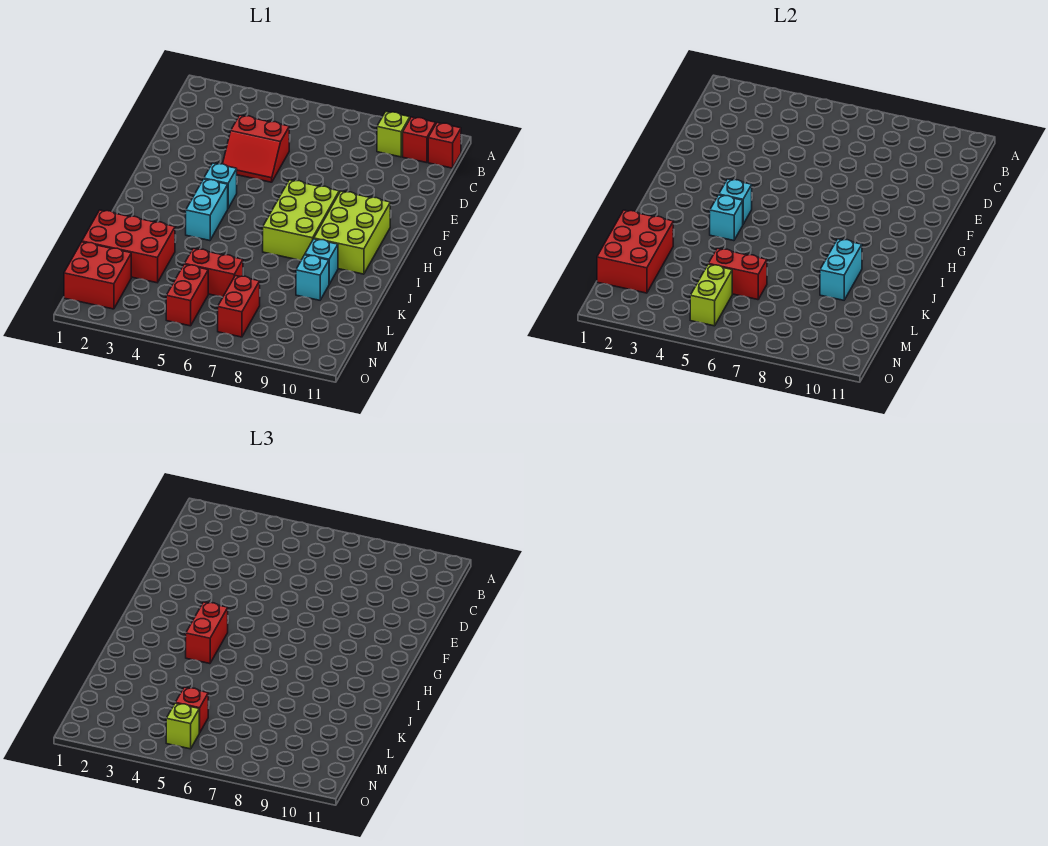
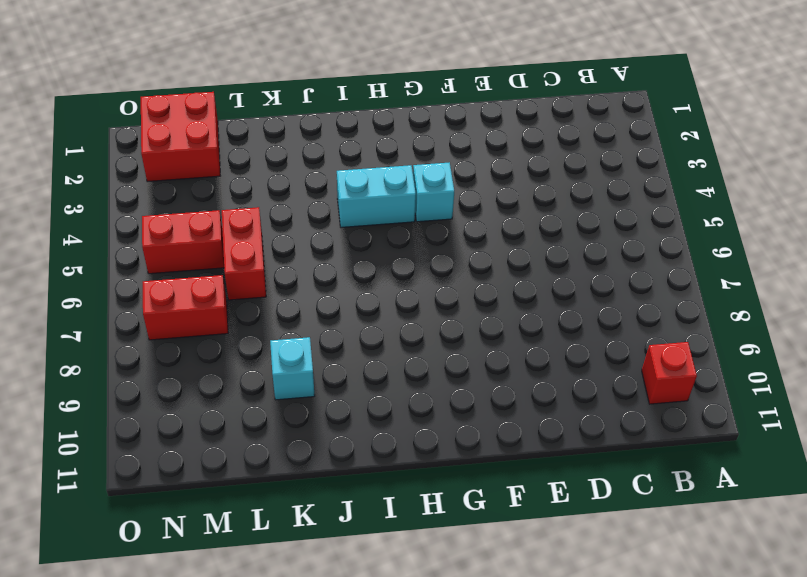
none -> lime brick B9 level 1
none -> red brick B11 level 1
none -> red slope D4:E5 level 1 top D

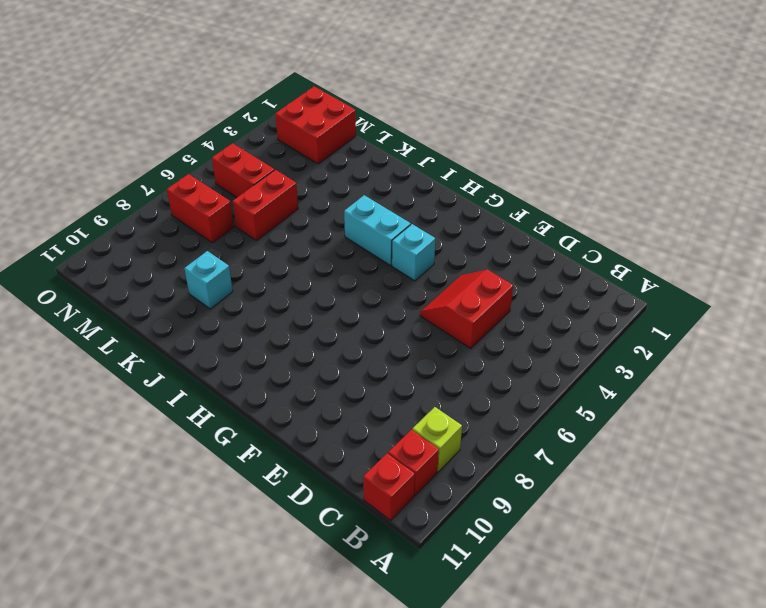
none -> lime brick G7:I8 level 1
none -> lime brick G9:I10 level 1
none -> cyan brick J9 level 1

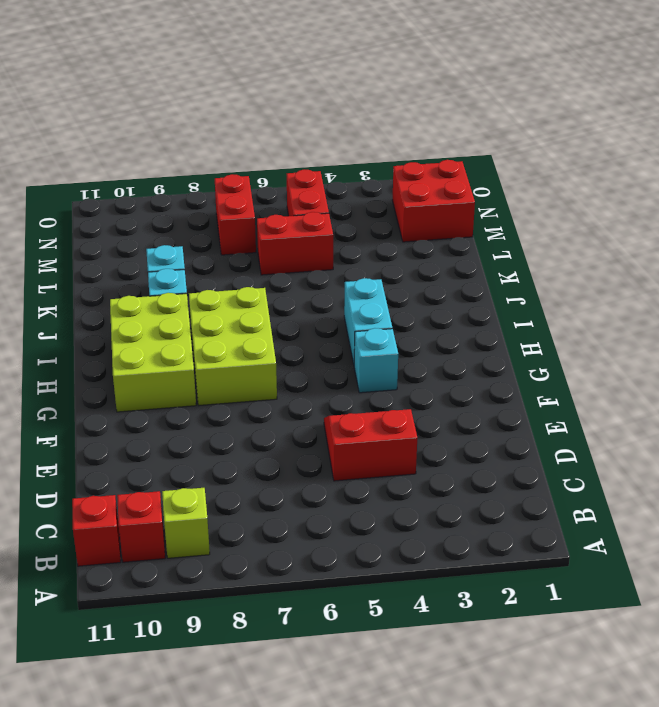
none -> red brick K1:L3 level 1
none -> cyan brick H4 level 2
none -> cyan brick I4 level 2

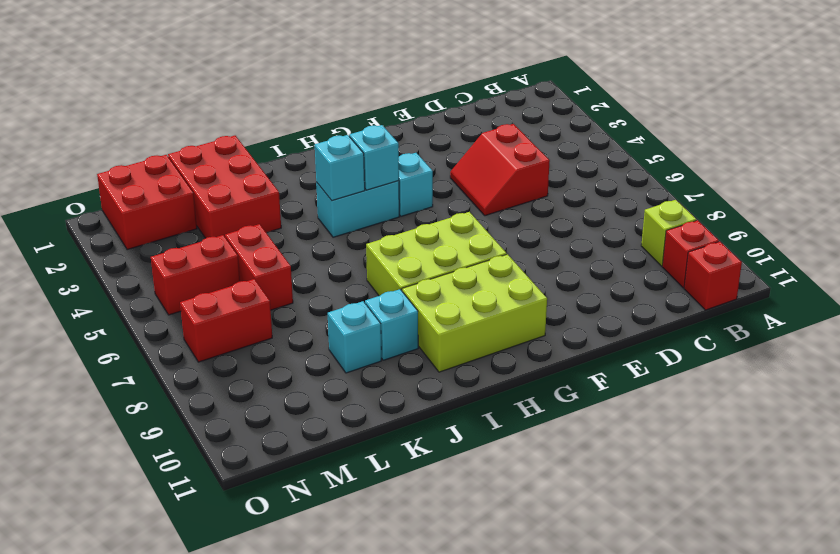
none -> cyan brick J9:K9 level 2
none -> red brick K1:M2 level 2
none -> red brick L5:L6 level 2

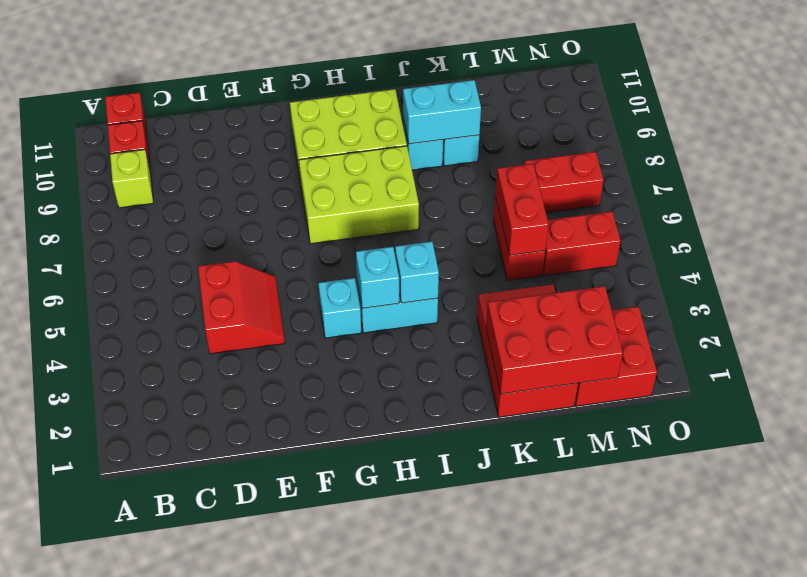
none -> lime brick M5:N5 level 2
none -> red brick H4:I4 level 3
none -> red brick M5 level 3

